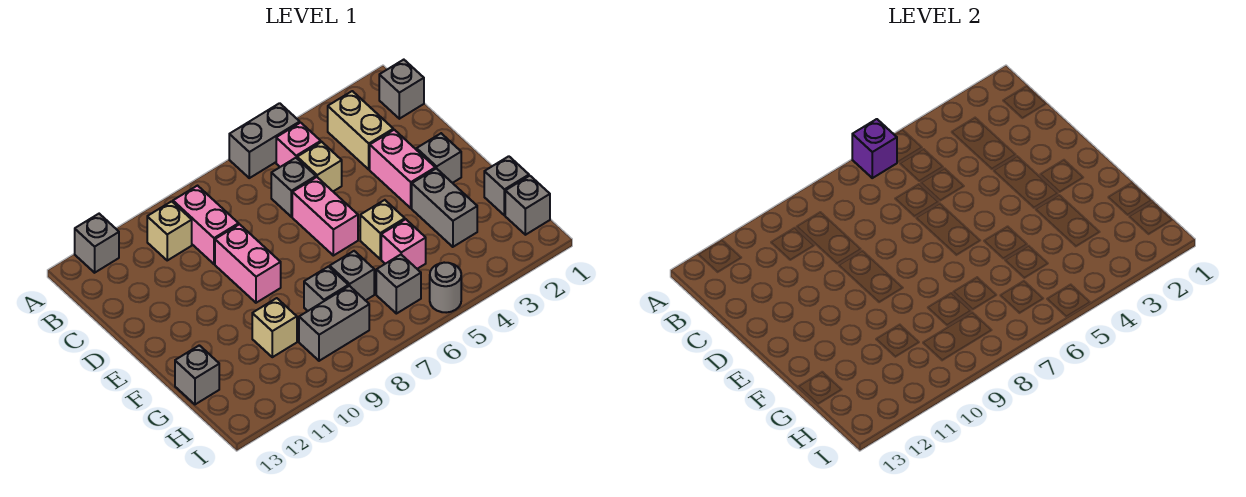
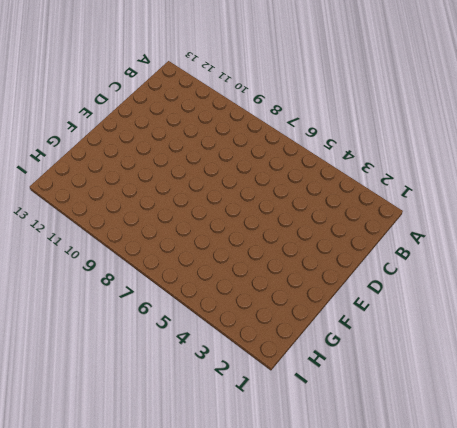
none -> grey brick A5:A6 level 1
none -> grey brick A12 level 1
none -> grey brick B1 level 1

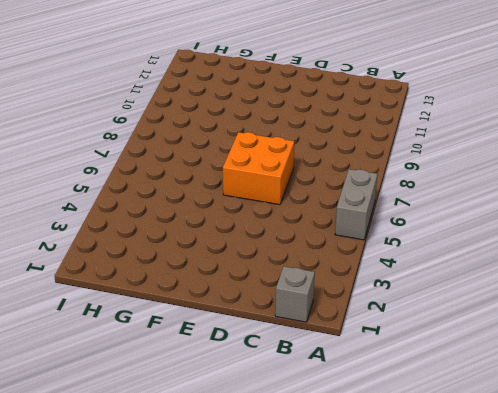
orange brick D6:E7 level 1 -> pink brick D6:E6 level 1
none -> grey brick A12 level 1
none -> tan brick B3:C3 level 1
none -> pink brick B5 level 1

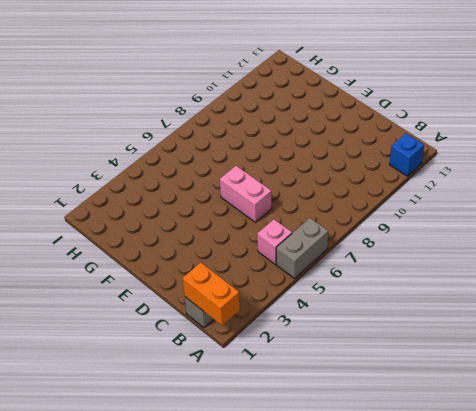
orange brick A1:B1 level 2 -> none
blue brick A12 level 1 -> grey brick A12 level 1
none -> tan brick B3:C3 level 1
none -> pink brick B9:C9 level 1
none -> tan brick B10 level 1

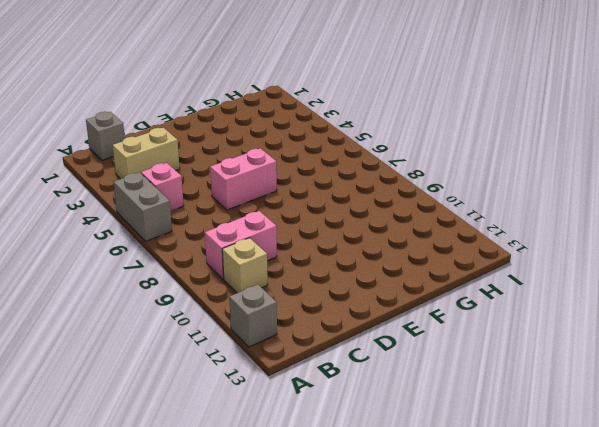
none -> tan brick C5 level 1
none -> grey brick C6 level 1
none -> pink brick D3:E3 level 1

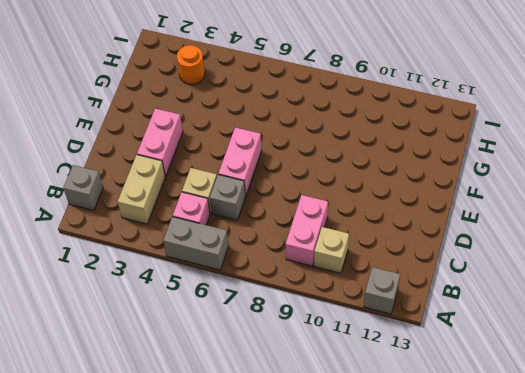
orange round brick H3 level 1 -> none
none -> pink brick D9:E9 level 1
none -> grey brick E2 level 1
none -> grey brick F3:G3 level 1

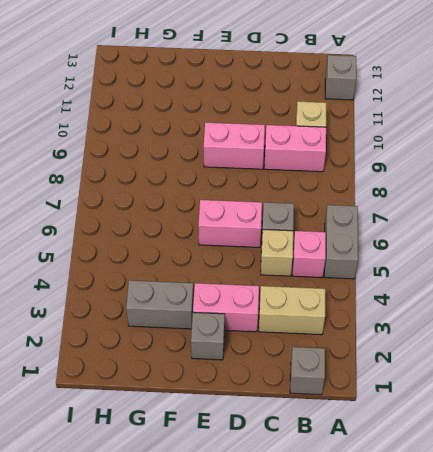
none -> tan brick F5 level 1
none -> grey brick G1 level 1
none -> pink brick G5 level 1

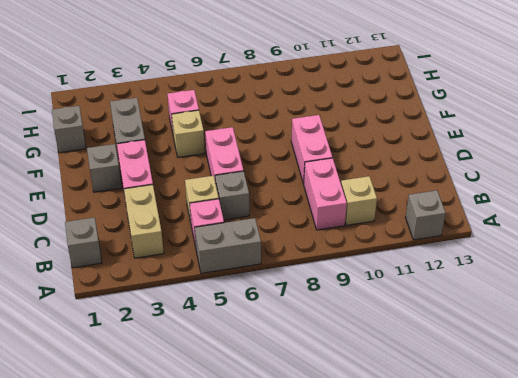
none -> grey brick G7 level 1
none -> grey brick G8 level 1
none -> tan brick G10 level 1

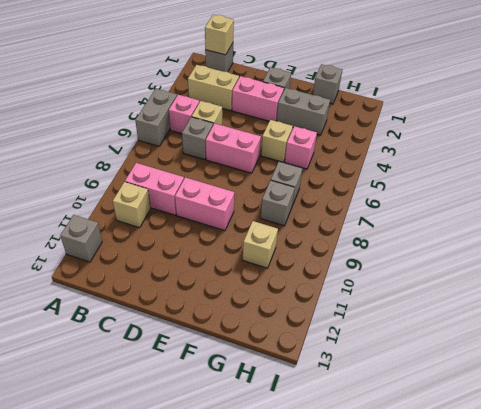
tan brick B1 level 2 -> none
none -> grey brick G13 level 1
none -> grey brick H1 level 1
none -> grey brick H6 level 1

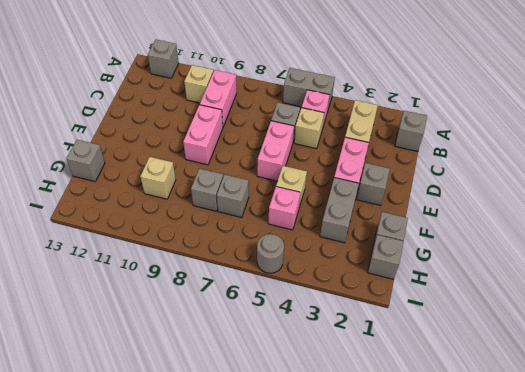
none -> grey brick H6 level 1
none -> grey brick H8:H9 level 1
none -> purple brick A6 level 2

